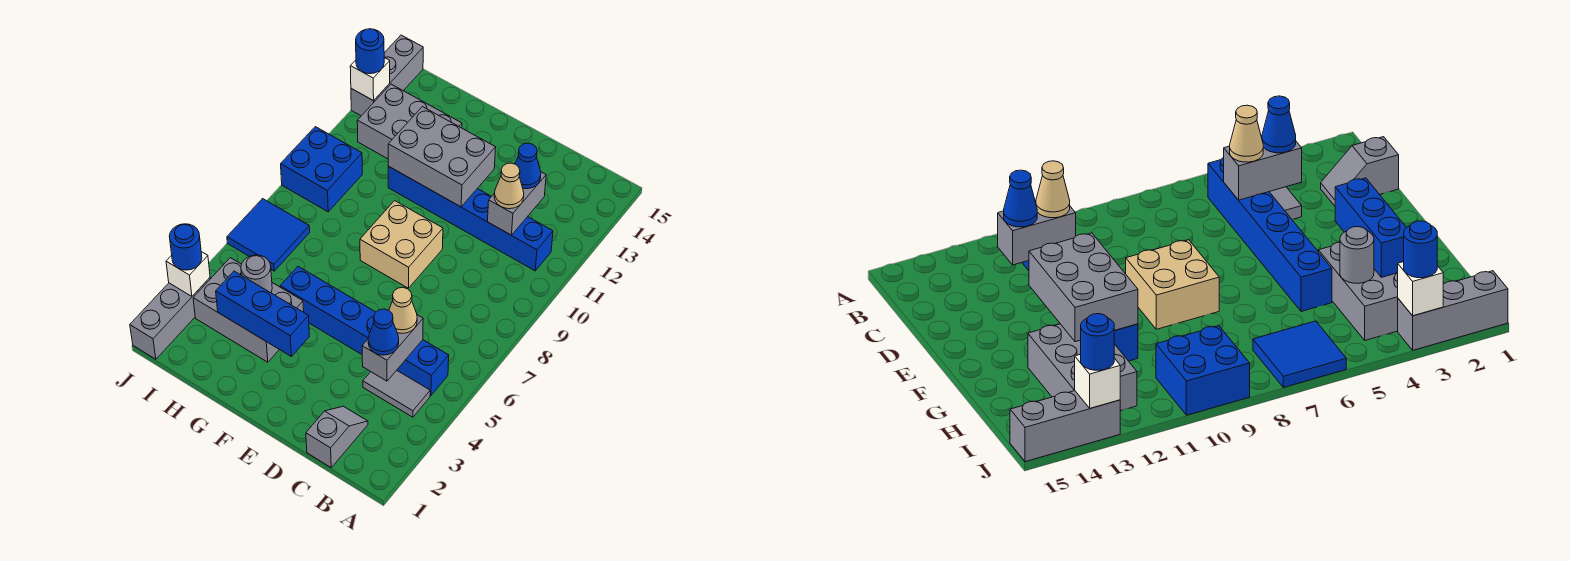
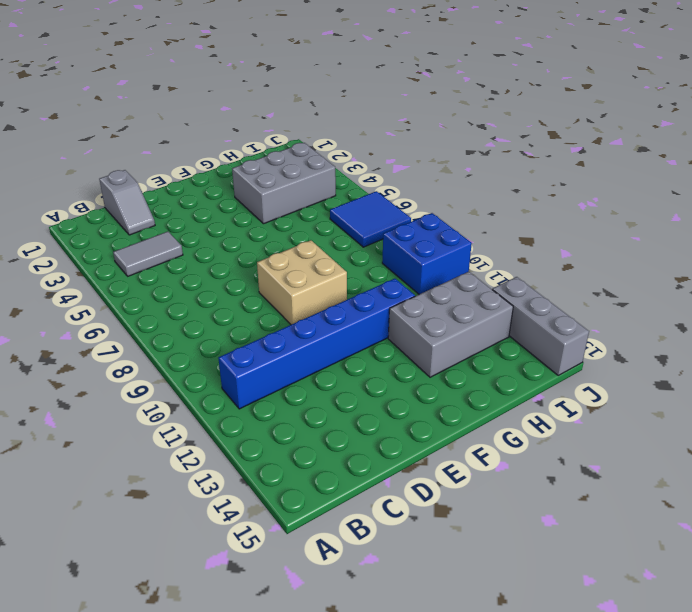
none -> blue brick B5:G5 level 1
none -> grey brick J1:J3 level 1
none -> grey brick C4:C5 level 2

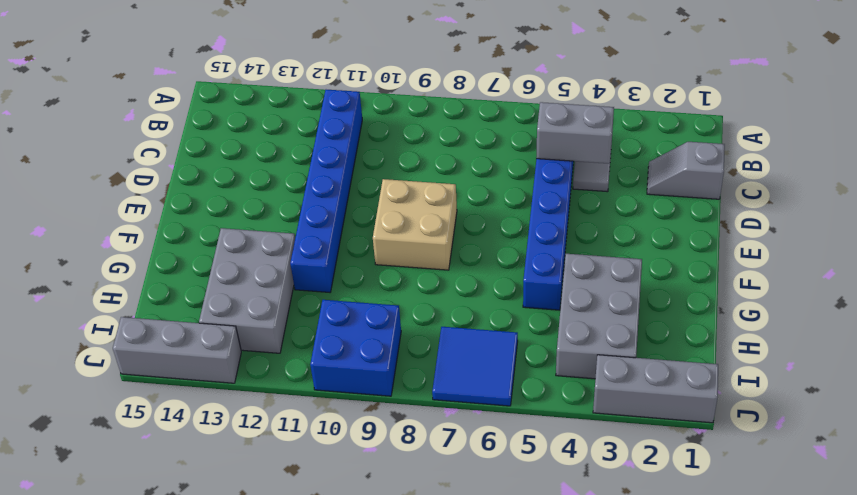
none -> grey brick C11:C12 level 2
none -> grey brick E11:G12 level 2
none -> blue brick F3:H3 level 2

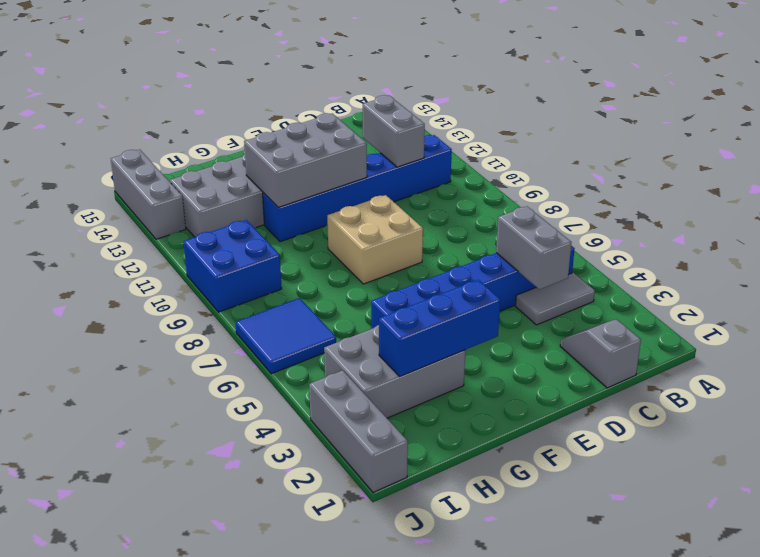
none -> grey round brick H4 level 2
none -> white brick J3 level 2
none -> white brick J13 level 2

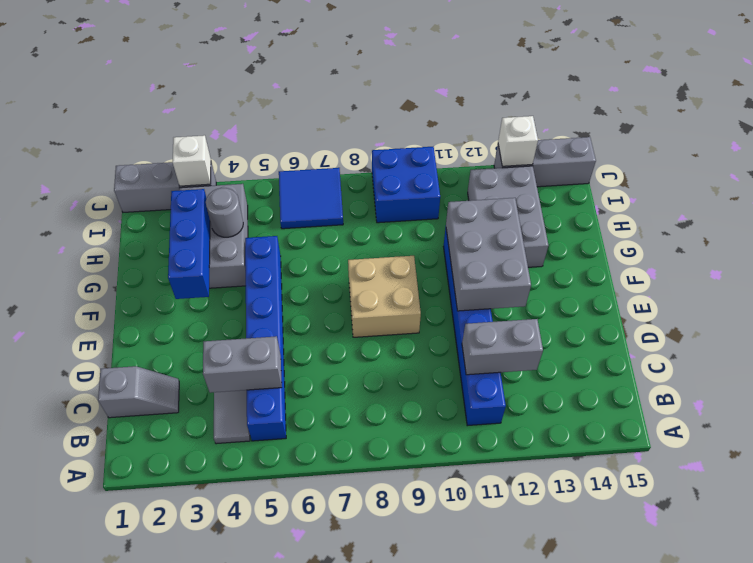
none -> blue cone C4 level 3
none -> tan cone C5 level 3
none -> tan cone C11 level 3

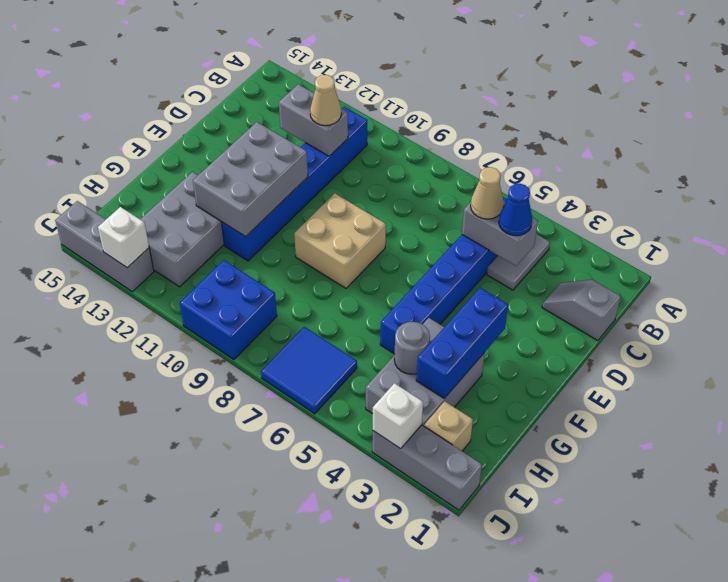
tan brick I2 level 1 -> none
none -> blue cone C12 level 3
none -> blue round brick J3 level 3
none -> blue round brick J13 level 3

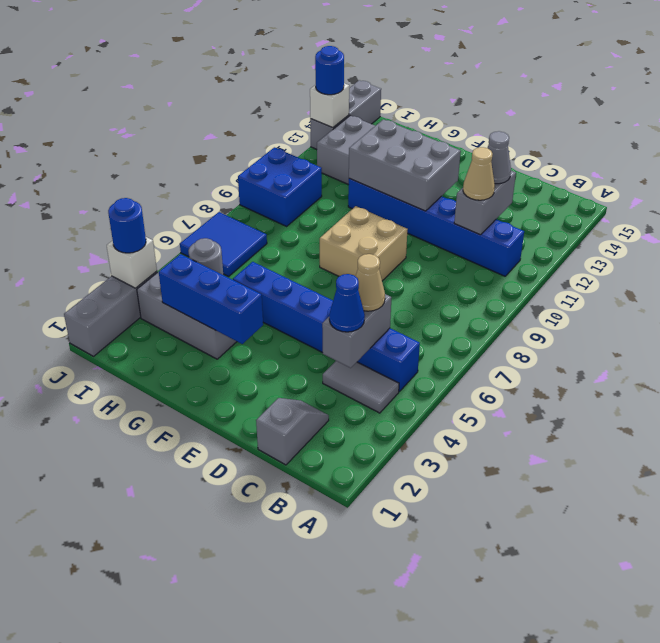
grey cone C12 level 3 -> blue cone C12 level 3

